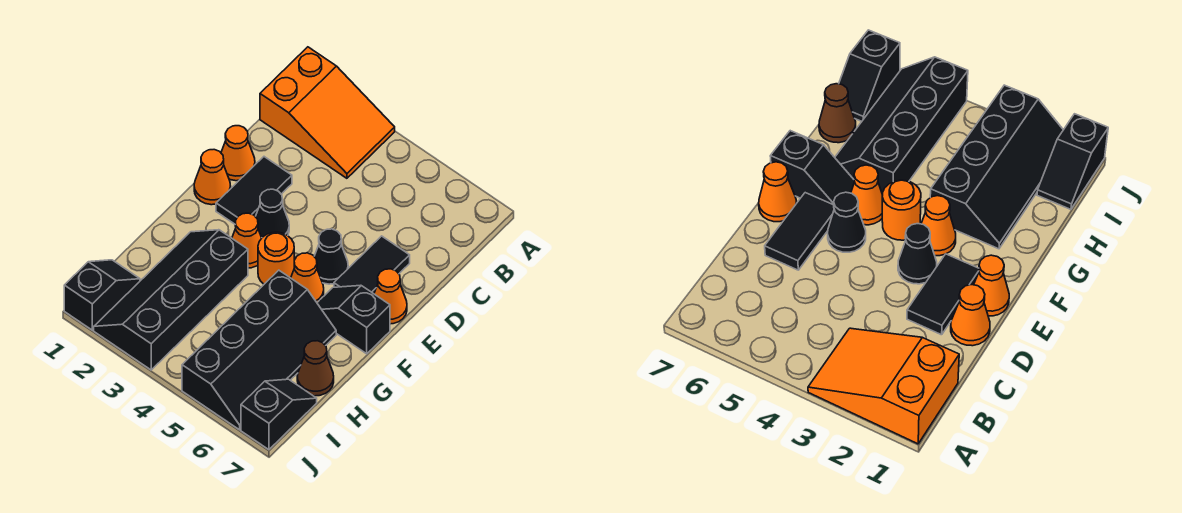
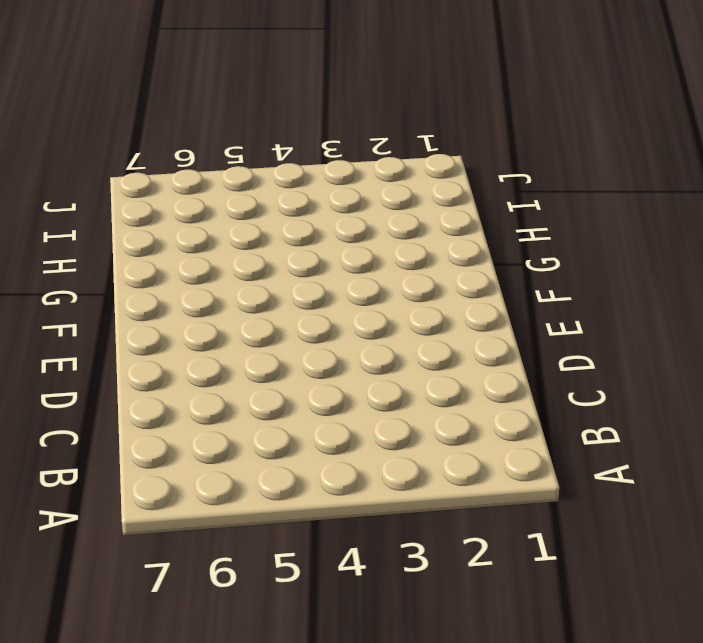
none -> orange slope A1:B3 level 1 top 1
none -> orange cone D1 level 1
none -> black tile D2:E2 level 1

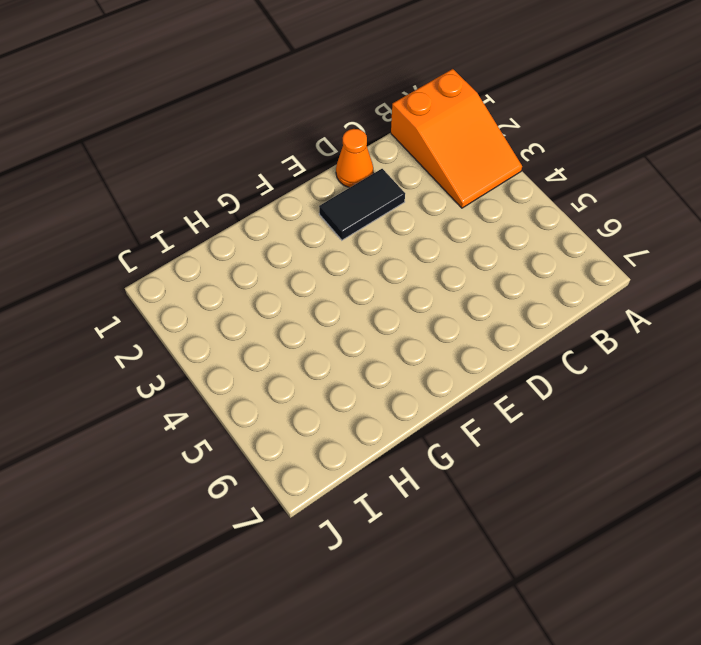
none -> black tile D6:E6 level 1
none -> orange cone E1 level 1
none -> black cone E3 level 1

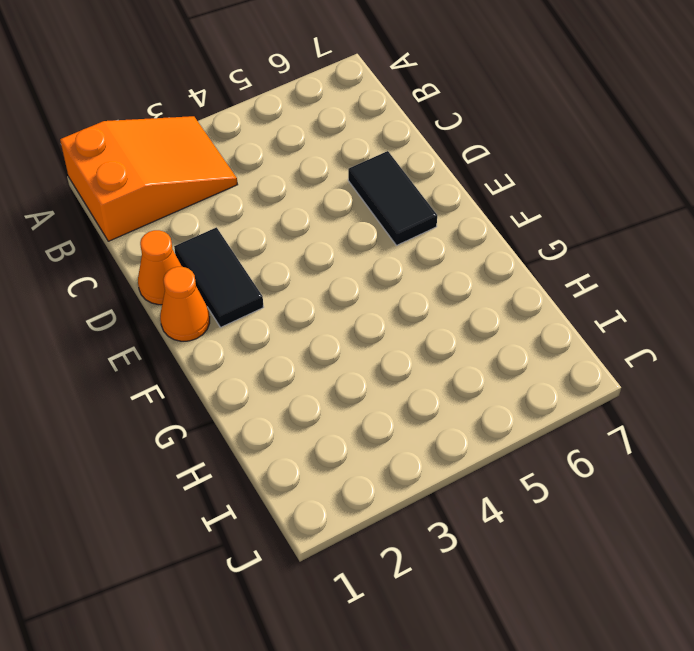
none -> black cone E3 level 1
none -> black cone E5 level 1
none -> orange cone E7 level 1

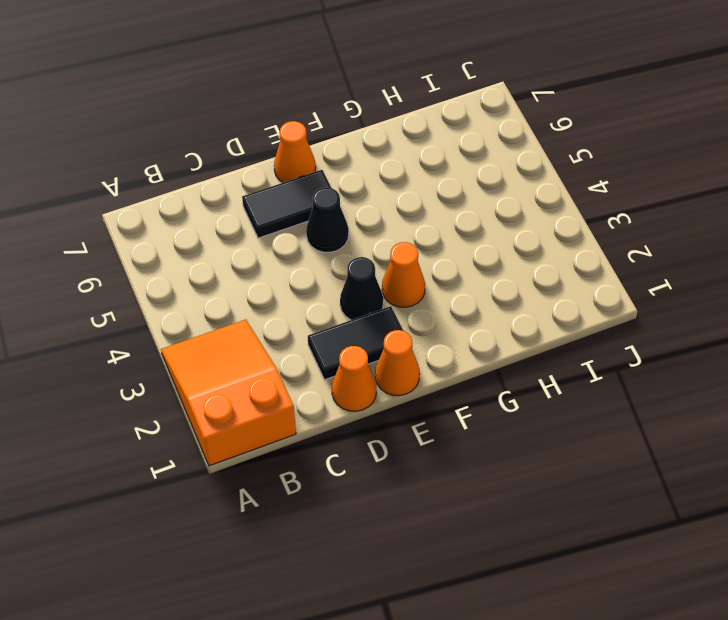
none -> orange round brick F4 level 1
none -> orange cone F5 level 1
none -> black slope F6:F7 level 1 top 7

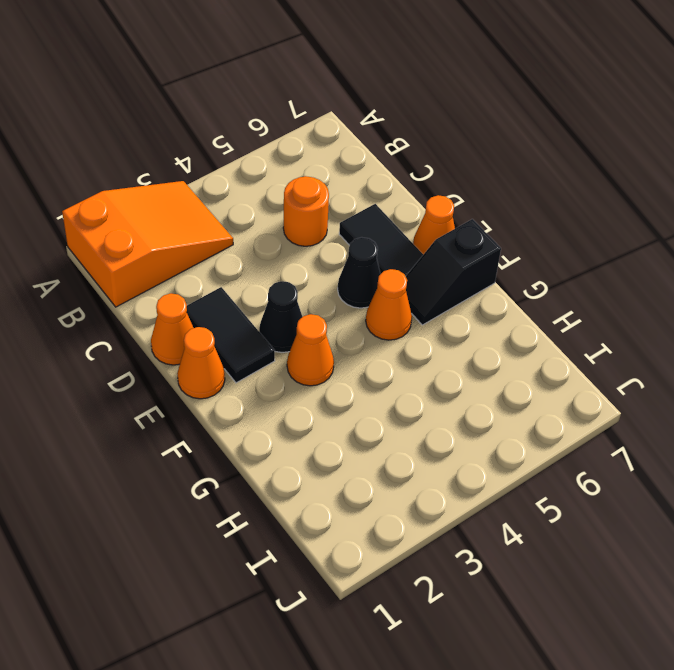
orange round brick C5 level 1 -> orange round brick F4 level 1
none -> black slope G2:J3 level 1 top 3
none -> black slope G5:J6 level 1 top 5
none -> brown cone H7 level 1

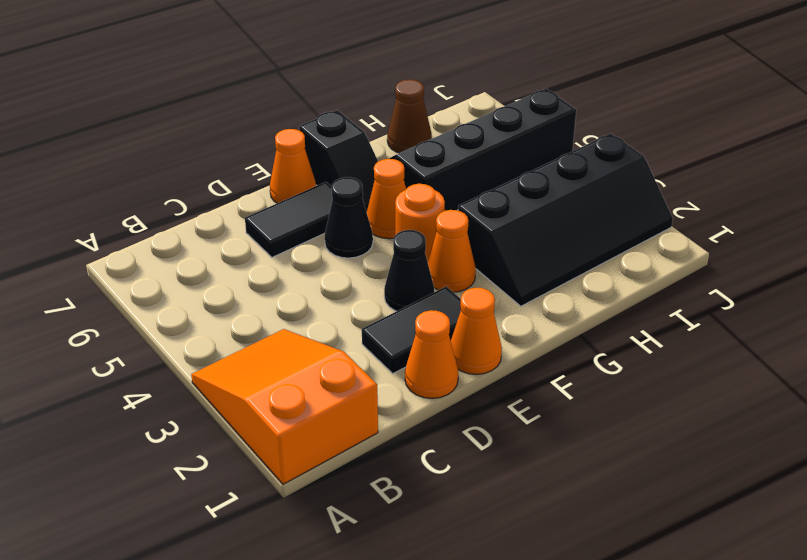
none -> black slope I1:J1 level 1 top J
none -> black slope I7:J7 level 1 top J

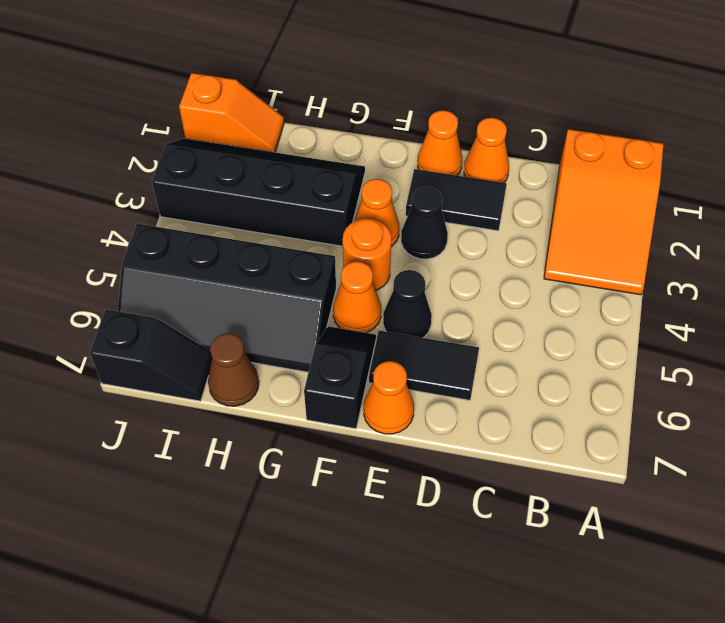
orange slope I1:J1 level 1 top J -> black slope I1:J1 level 1 top J

